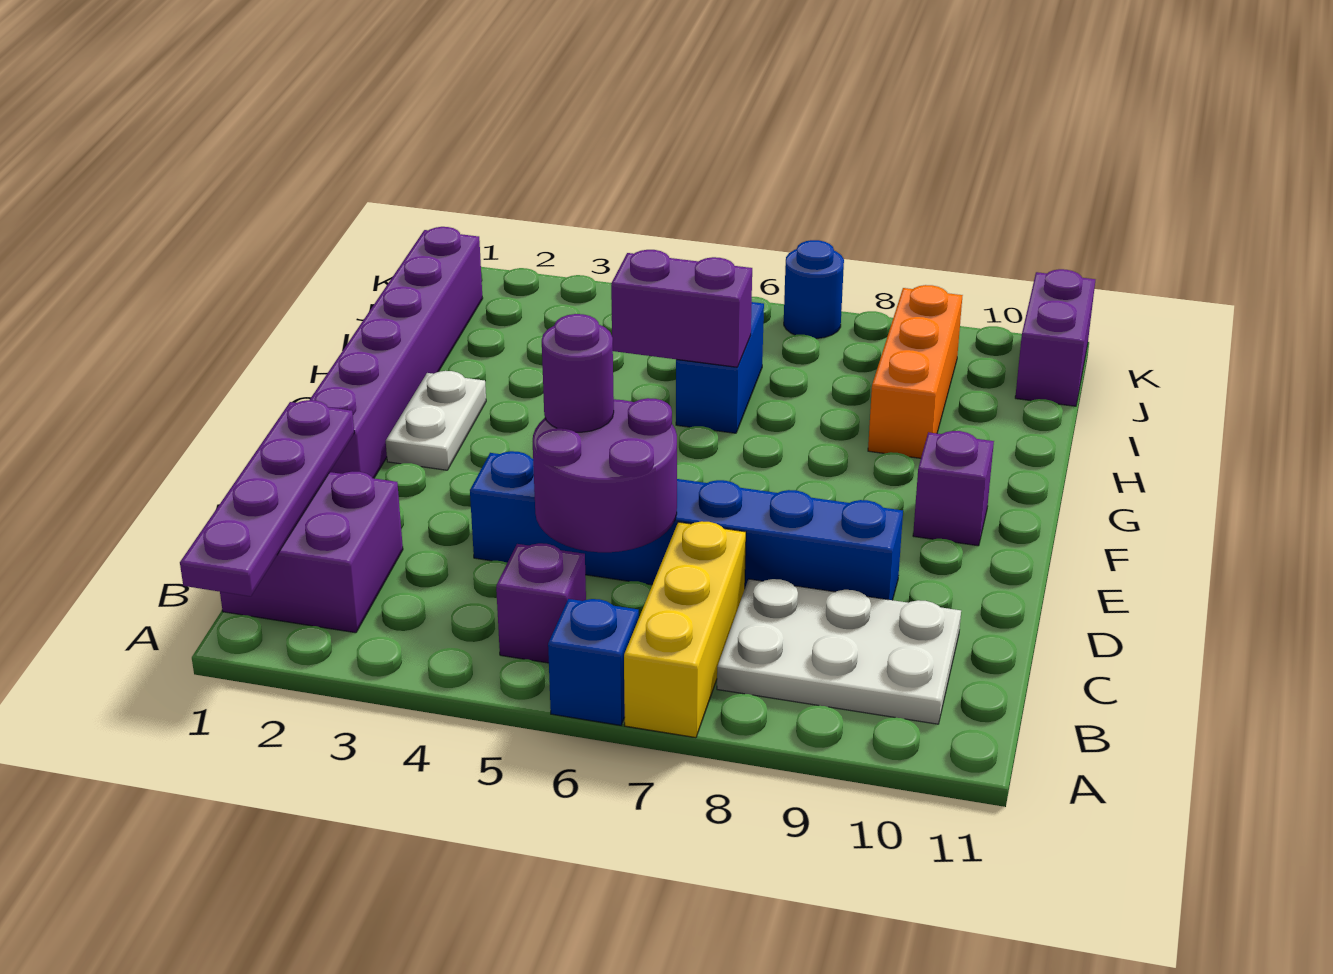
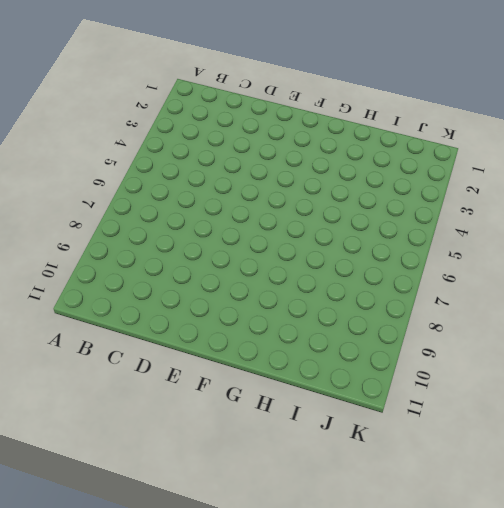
none -> blue brick A6 level 1
none -> yellow brick A7:C7 level 1
none -> purple brick B1:C2 level 1

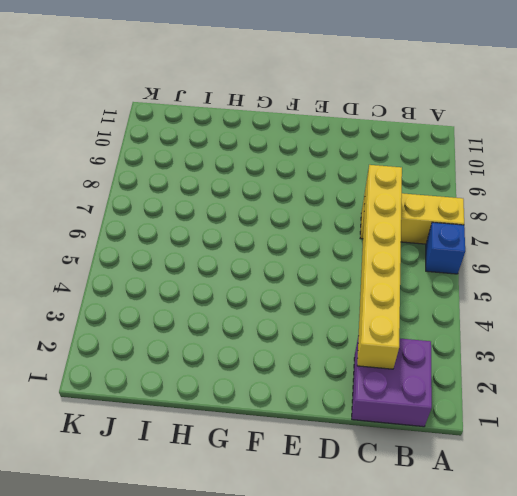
yellow brick C2:C7 level 2 -> purple round brick C5:D6 level 2
none -> purple brick B5 level 1
none -> white plate B8:C10 level 1
none -> blue brick D4:D9 level 1

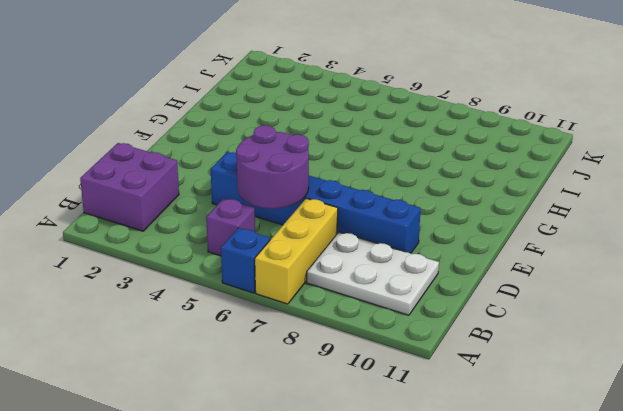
none -> purple brick E1:J1 level 1
none -> white plate F2:G2 level 1
none -> purple brick F10 level 1

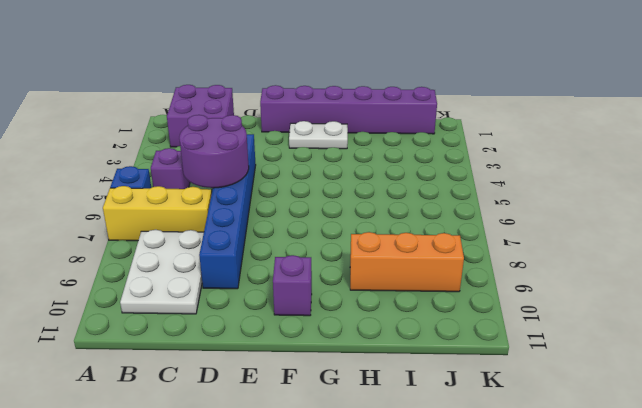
none -> blue brick H6:I6 level 1
none -> purple brick J11:K11 level 1
none -> blue round brick K7 level 1

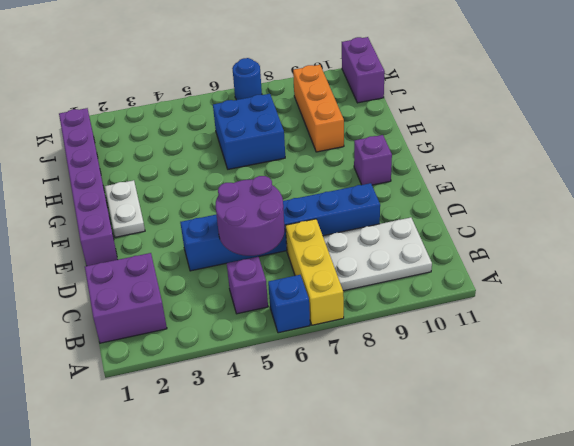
blue brick H6:I7 level 1 -> blue brick H6:I6 level 1
none -> purple plate A1:D1 level 2
none -> purple brick H5:H6 level 2
none -> purple round brick D5 level 3

